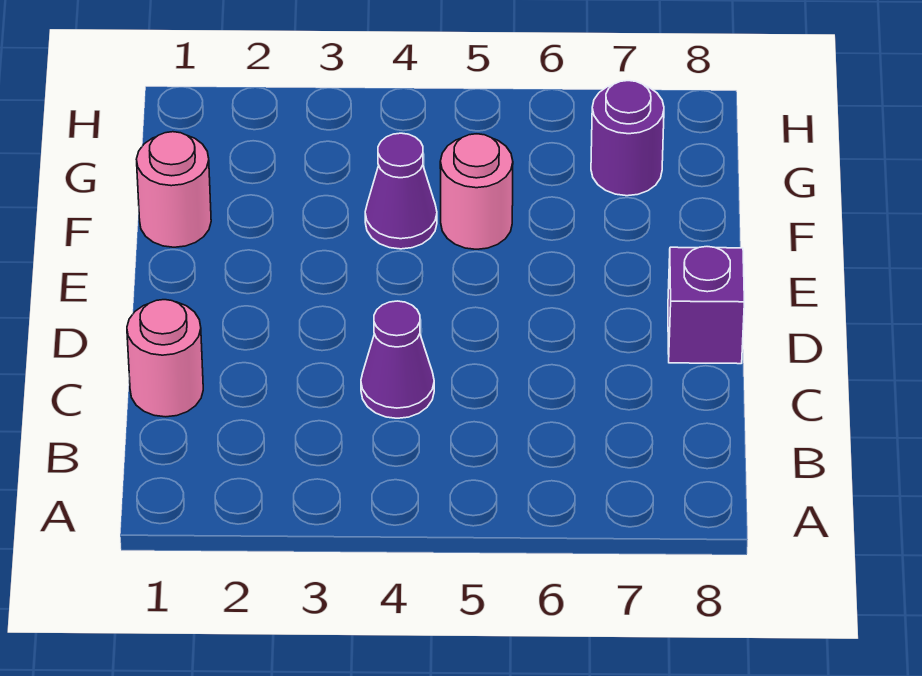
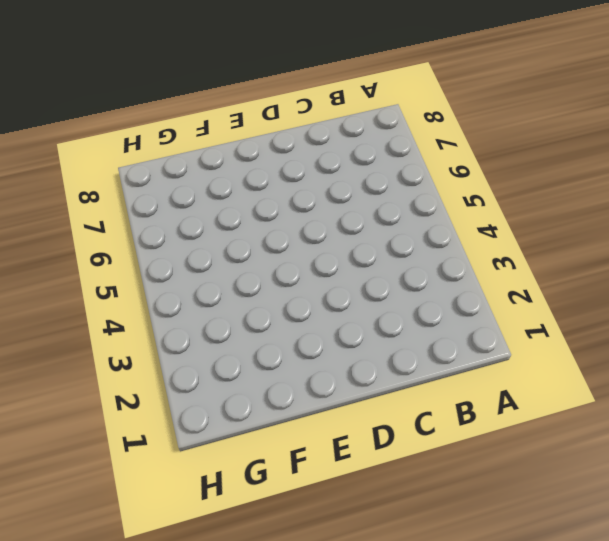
none -> pink round brick C1 level 1
none -> purple cone C4 level 1

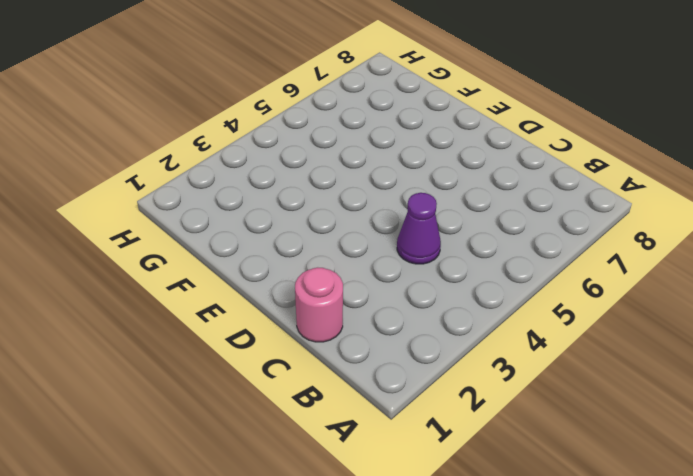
none -> purple brick D8 level 1
none -> pink round brick F1 level 1

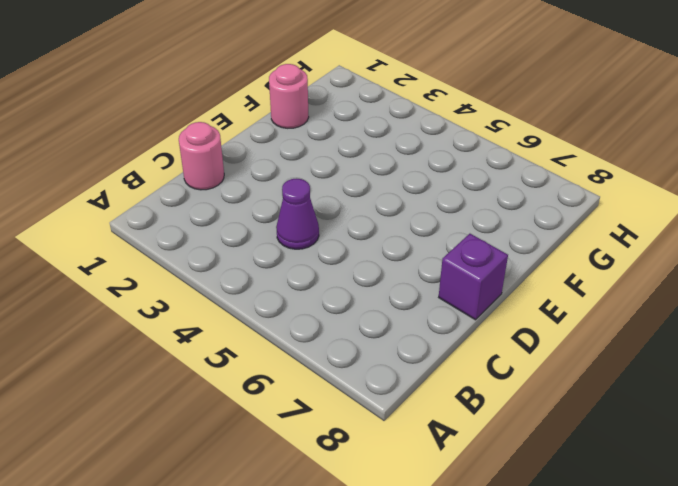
none -> purple cone F4 level 1
none -> pink round brick F5 level 1

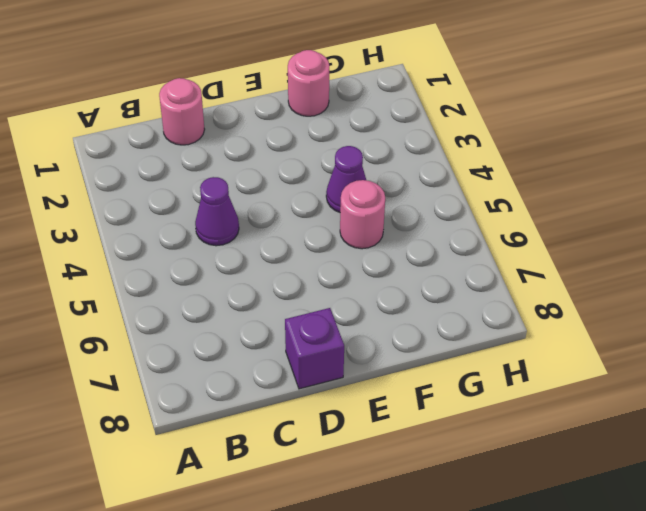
none -> purple round brick G7 level 1

